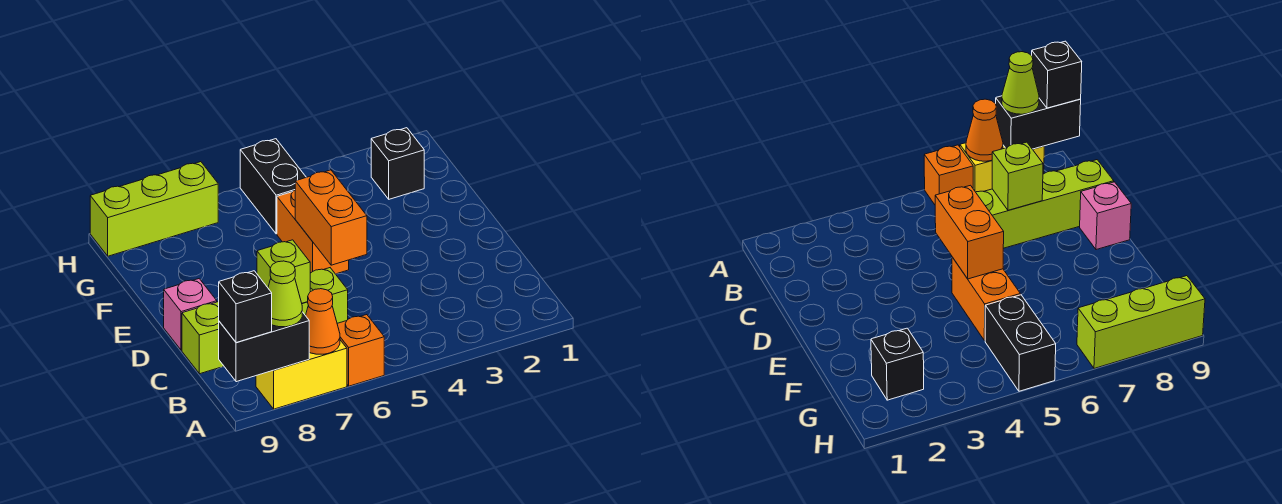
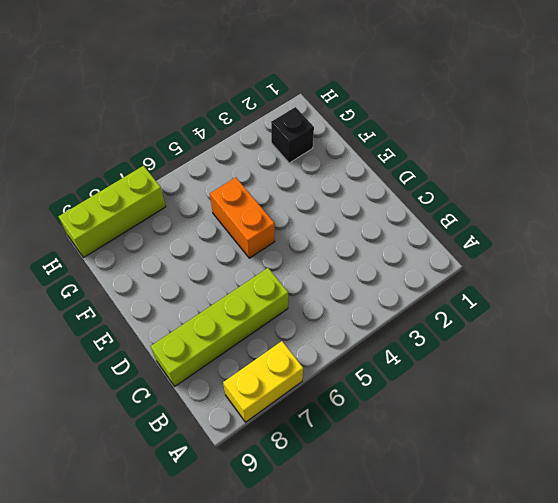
none -> orange brick A6 level 1
none -> pink brick D9 level 1
none -> black brick G5:H5 level 1

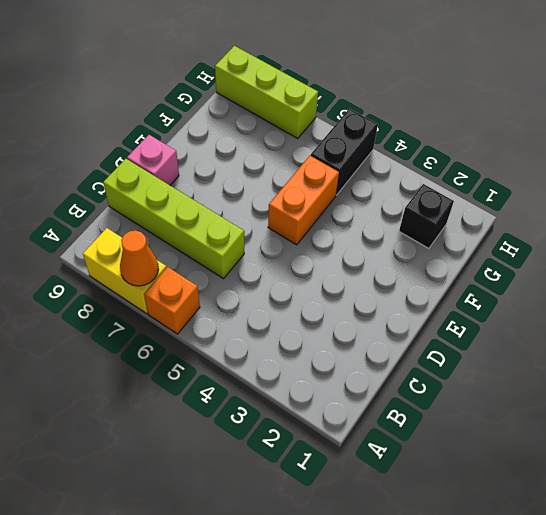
none -> black brick A8:A9 level 2
none -> lime brick C7 level 2
none -> orange brick D5:E5 level 2

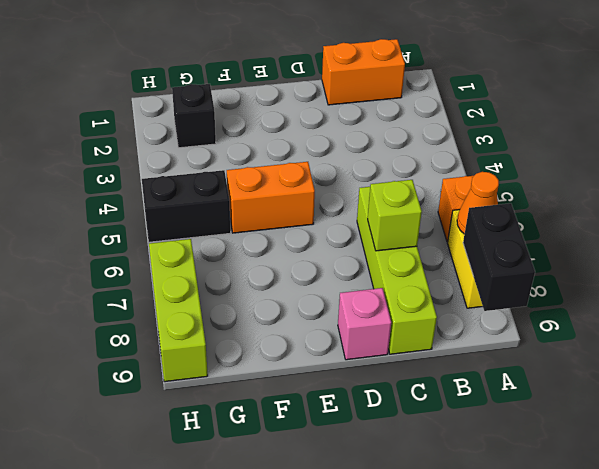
orange brick B1:C1 level 1 -> orange brick D5:E5 level 2
none -> lime cone A8 level 3
none -> black brick A9 level 3

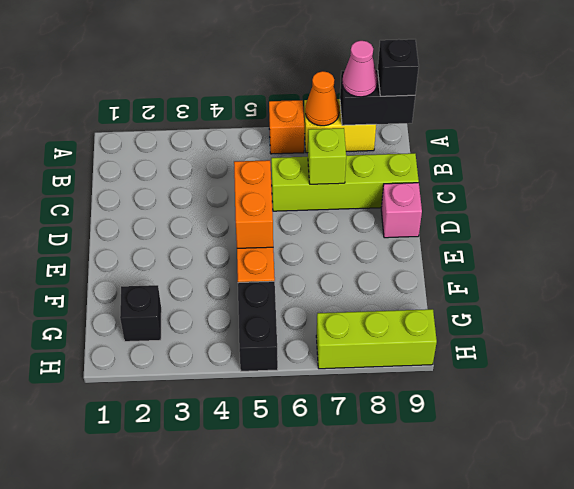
pink cone A8 level 3 -> lime cone A8 level 3

